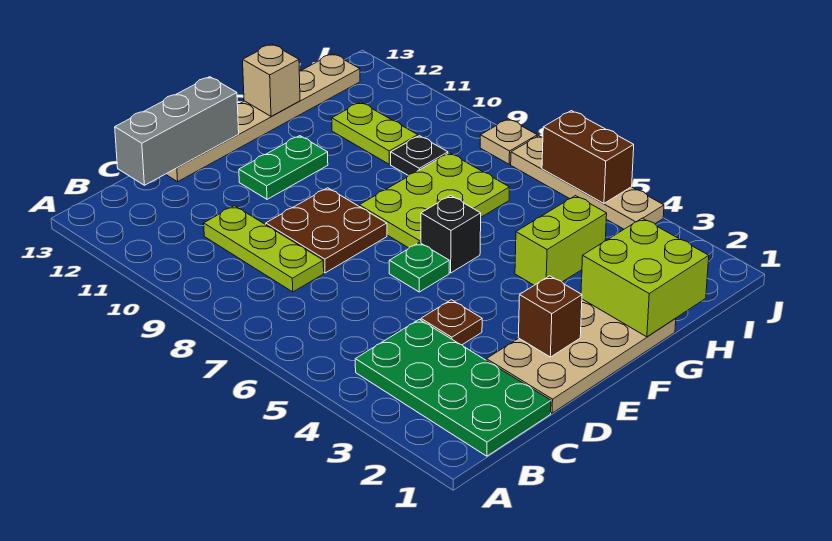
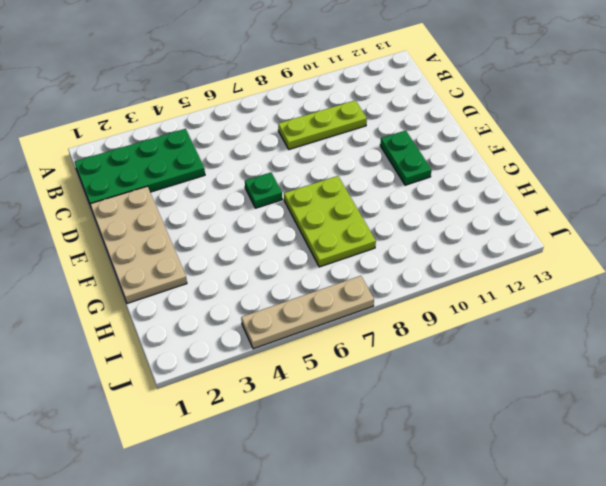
none -> brown plate D4 level 1
none -> brown plate D8:E9 level 1
none -> tan plate D13:I13 level 1

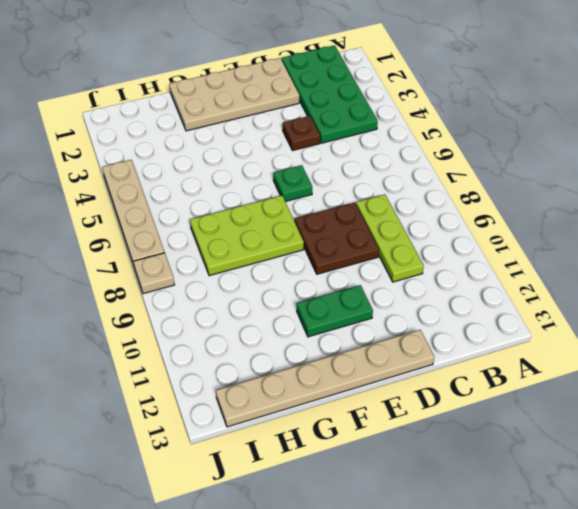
none -> black brick F6 level 1
none -> lime brick G4:H4 level 1
none -> black plate H9 level 1

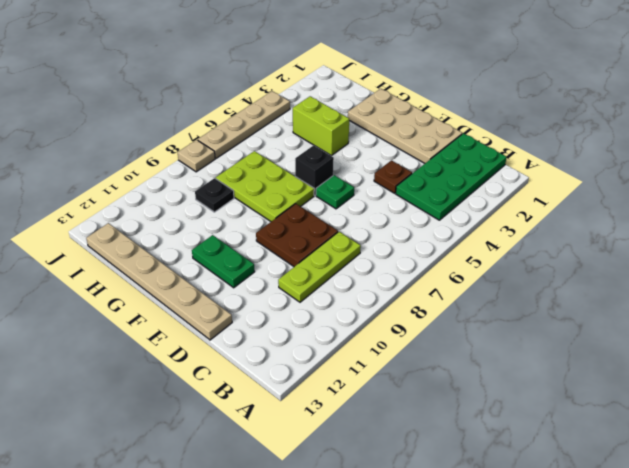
none -> lime plate H10:H11 level 1
none -> grey brick C13:E13 level 2
none -> brown brick E2 level 2

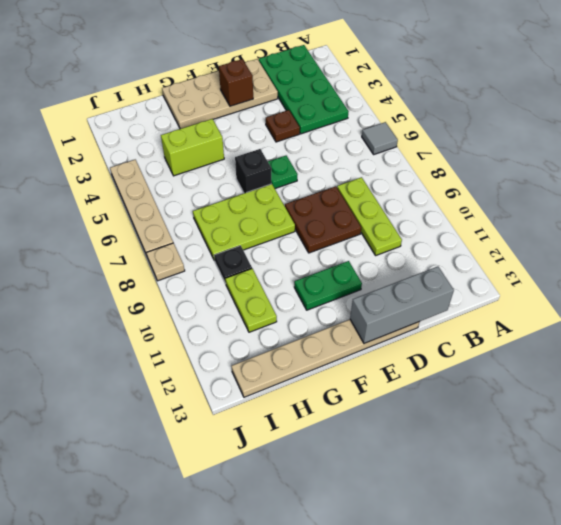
grey tile A6 level 1 -> none
none -> lime brick G1:H2 level 2
none -> tan brick G13 level 2
none -> brown brick J5:J6 level 2

